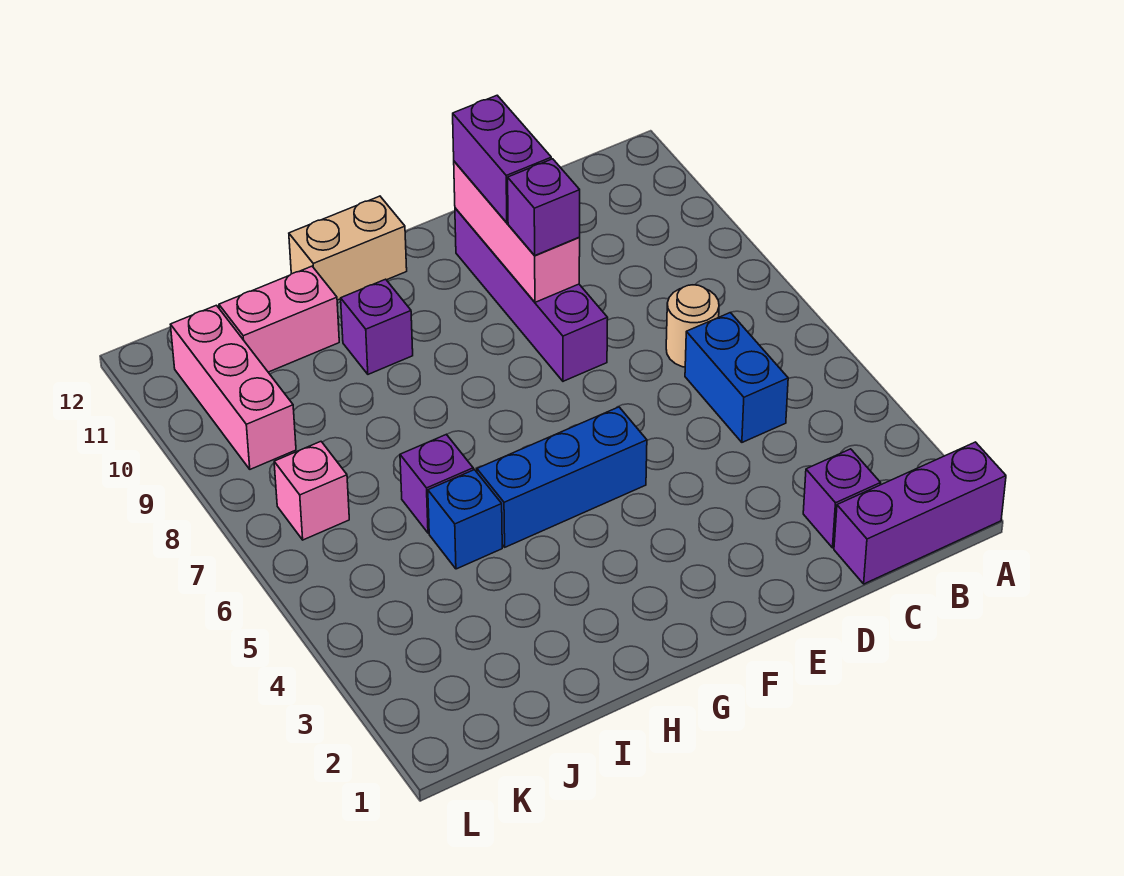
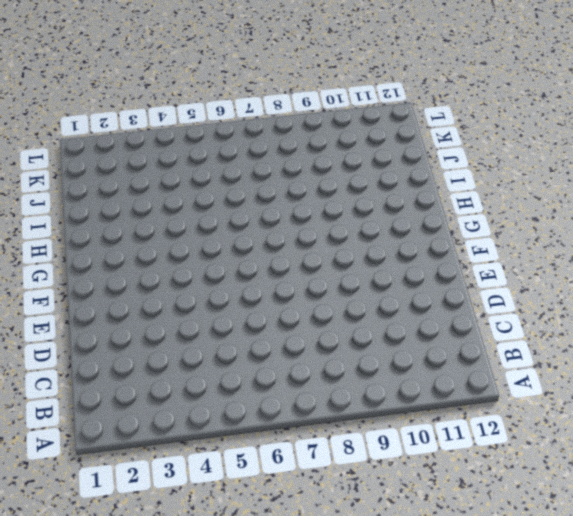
none -> purple brick A1:C1 level 1
none -> purple brick C2 level 1
none -> blue brick C5:C6 level 1

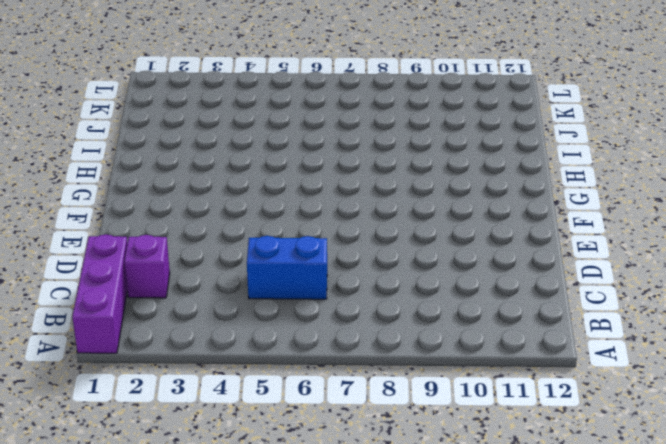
none -> tan round brick C7 level 1
none -> purple brick E8:E11 level 1
none -> blue brick F5:H5 level 1

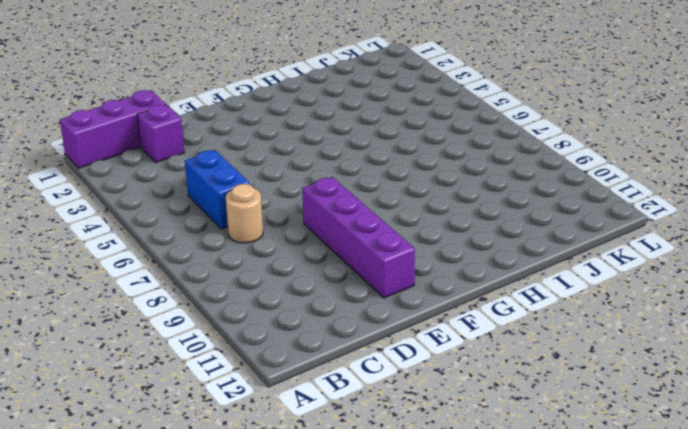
none -> blue brick F5:H5 level 1
none -> tan brick G12:H12 level 1
none -> purple brick H10 level 1

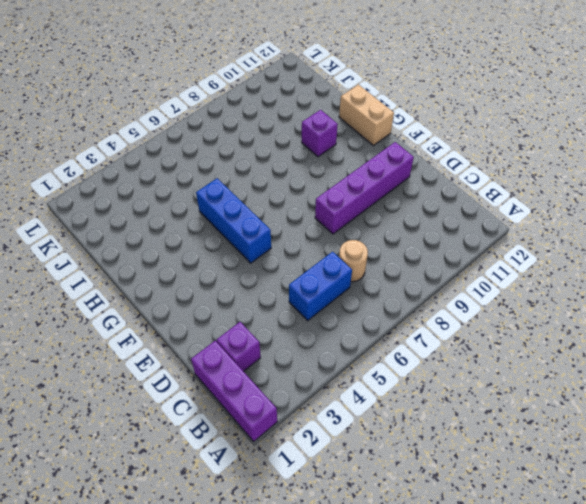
none -> blue brick I5 level 1
none -> purple brick I6 level 1
none -> pink brick I11:J11 level 1

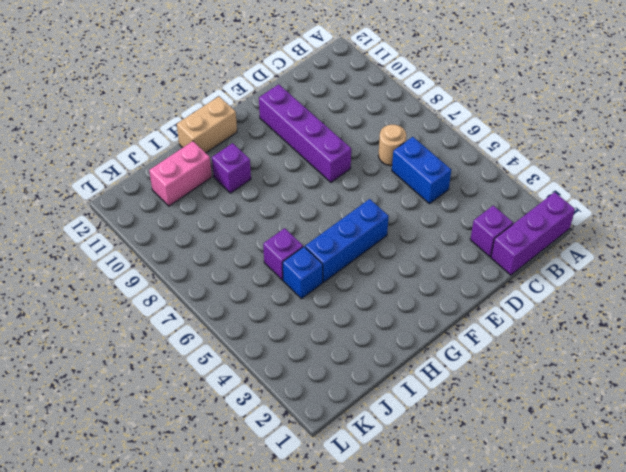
none -> pink brick K7 level 1
none -> pink brick K9:K11 level 1
none -> pink brick E9:E11 level 2

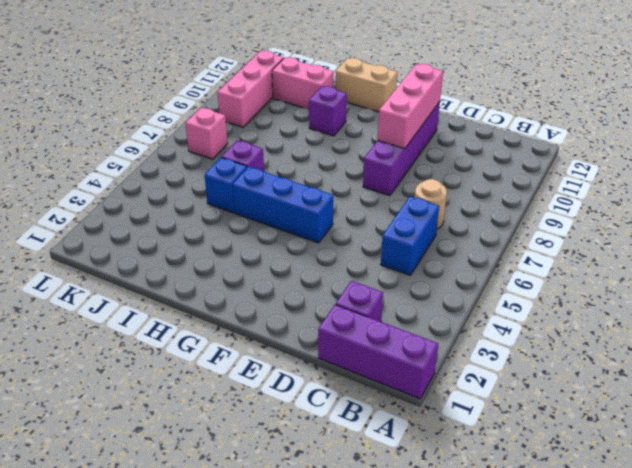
none -> purple brick E9 level 3
none -> purple brick E10:E11 level 3

